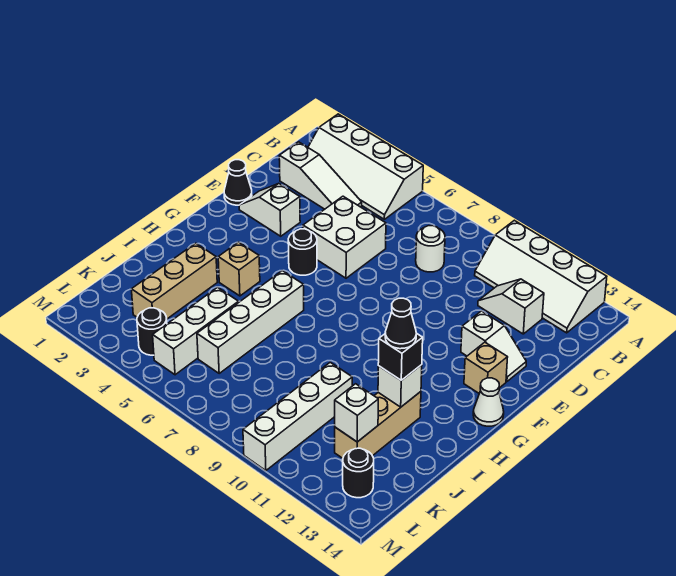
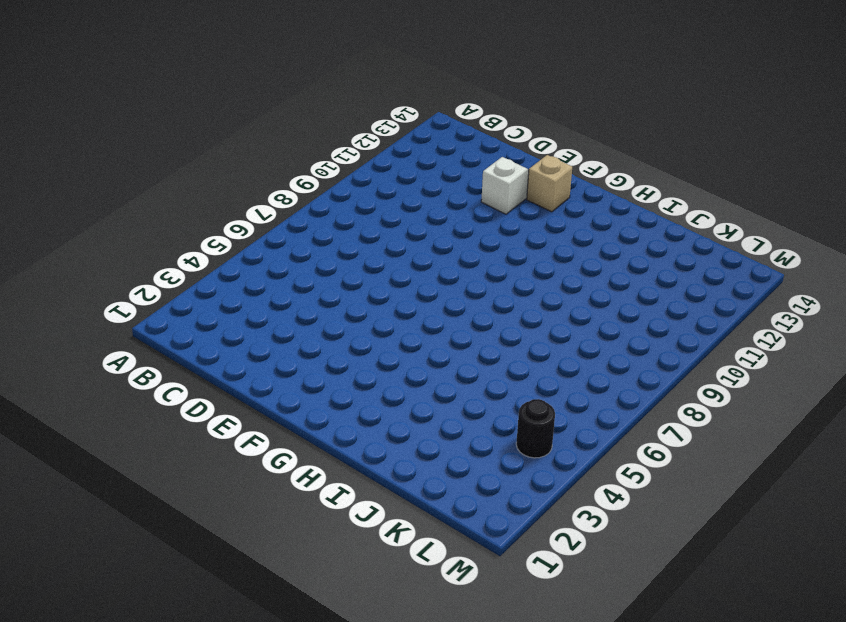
none -> white slope A2:B5 level 1 top A
none -> white slope A10:B13 level 1 top A
none -> white slope C2:C4 level 1 top 2

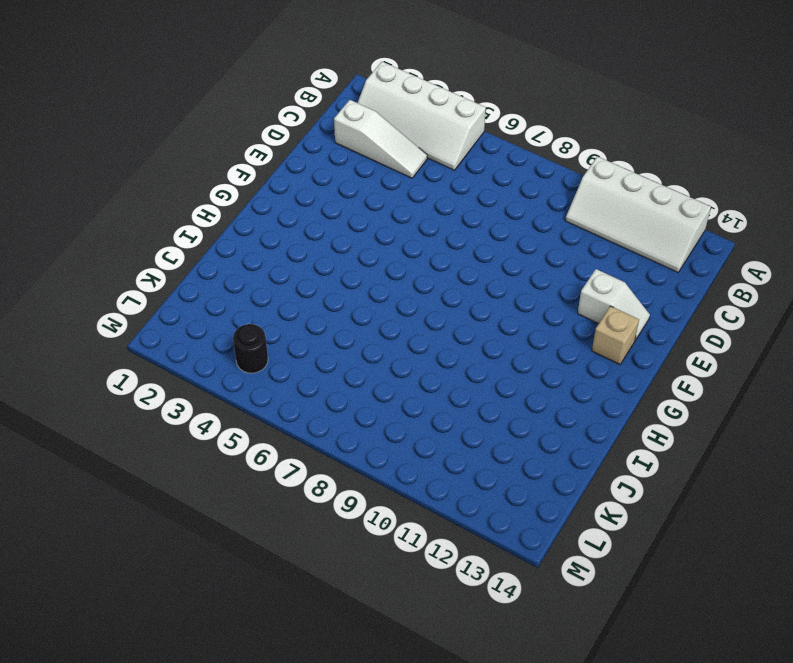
none -> white round brick C8 level 1
none -> white slope C11:C12 level 1 top 12
none -> white brick D5:E6 level 1

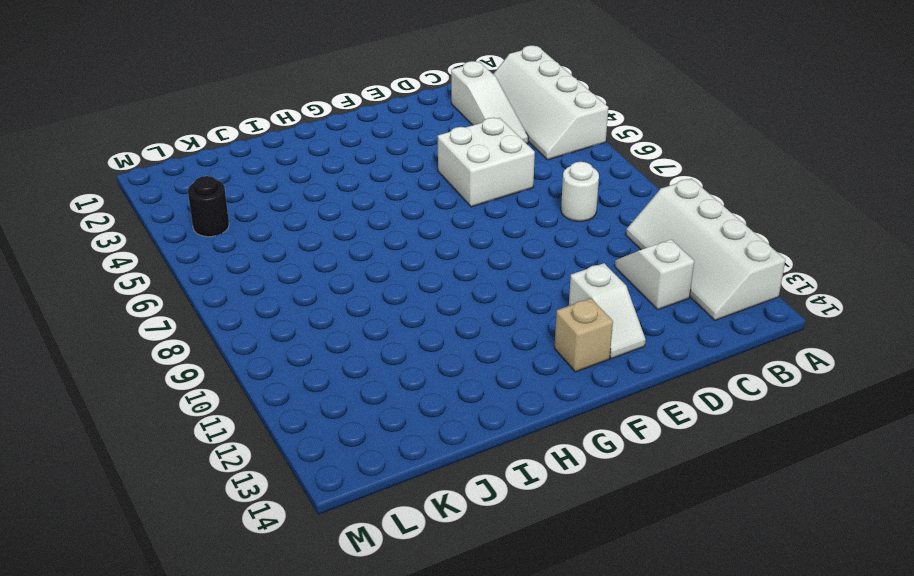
none -> black cone E1 level 1
none -> white slope E2:E3 level 1 top 3
none -> black round brick F5 level 1

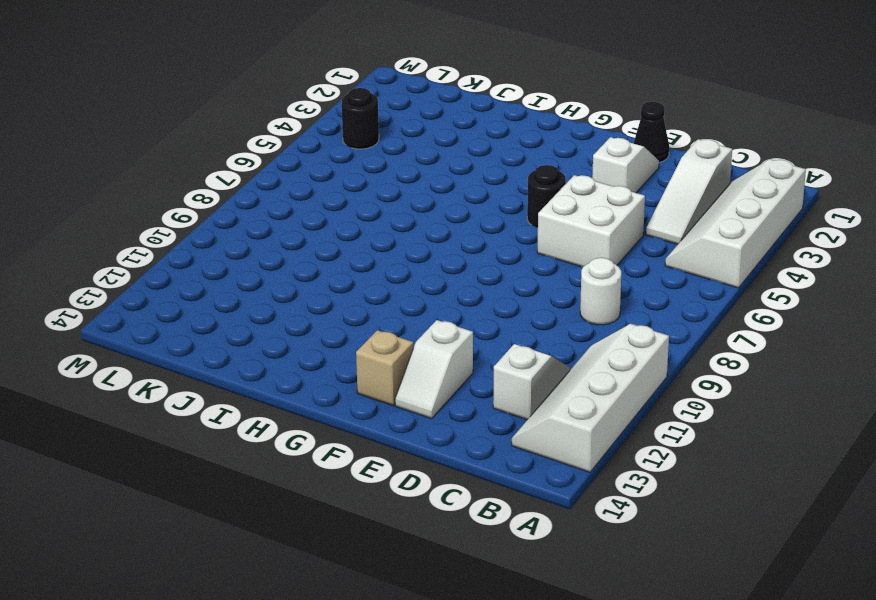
none -> white cone G14 level 1
none -> tan brick H4 level 1
none -> white brick H6:K6 level 1

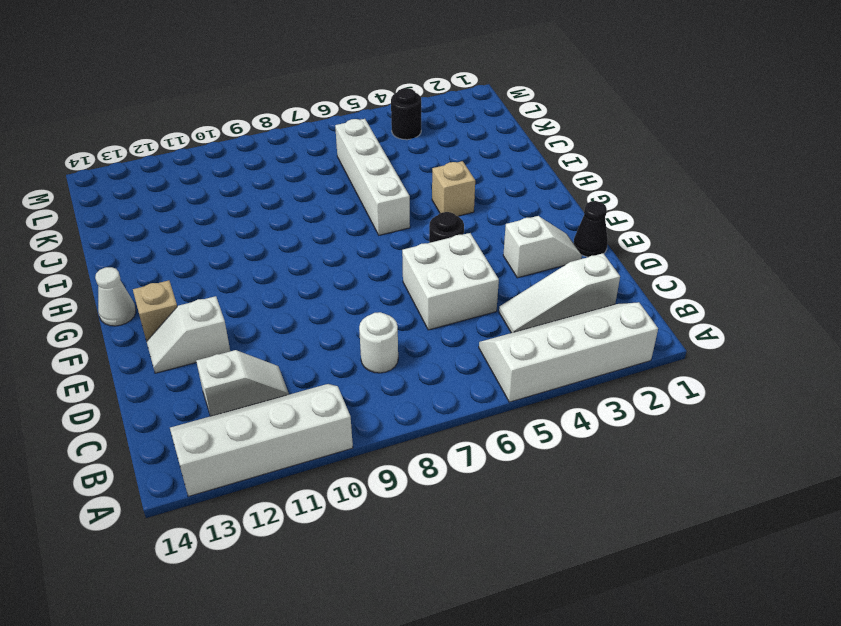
none -> tan brick I3:K3 level 1
none -> tan brick I12:K12 level 1
none -> white brick J5:L5 level 1

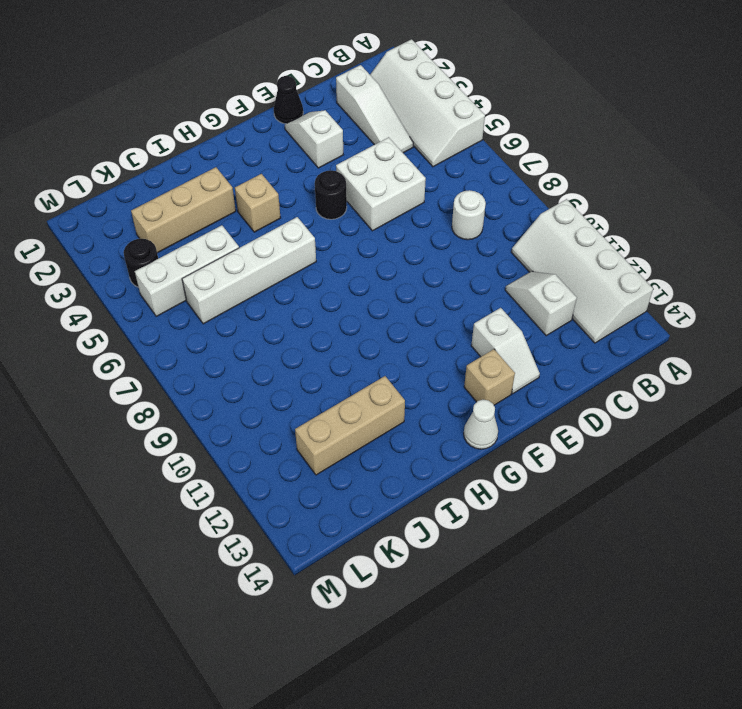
none -> white brick J10:M10 level 1
none -> black round brick L13 level 1
none -> white brick I12 level 2

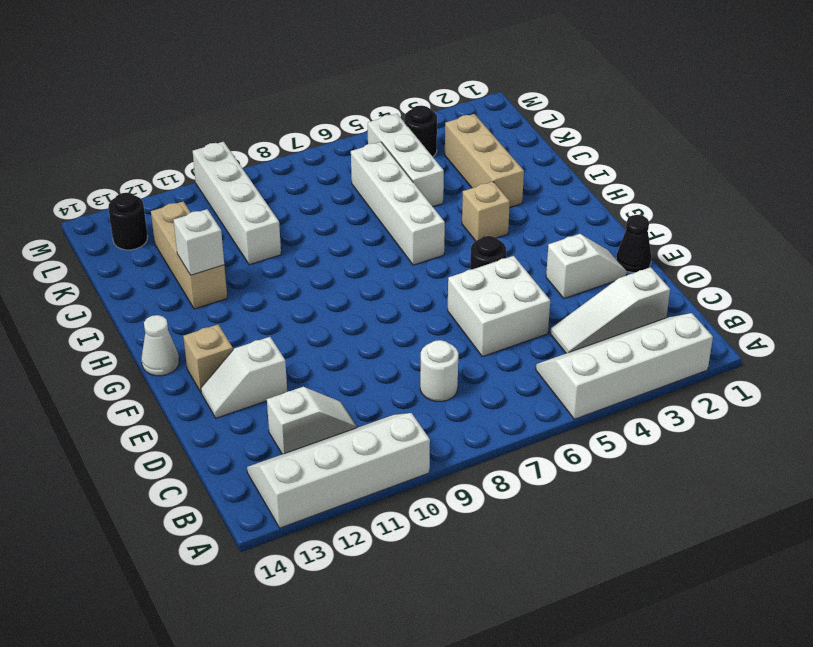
none -> white brick K12 level 2
none -> black brick I12 level 3
none -> black cone I12 level 4

